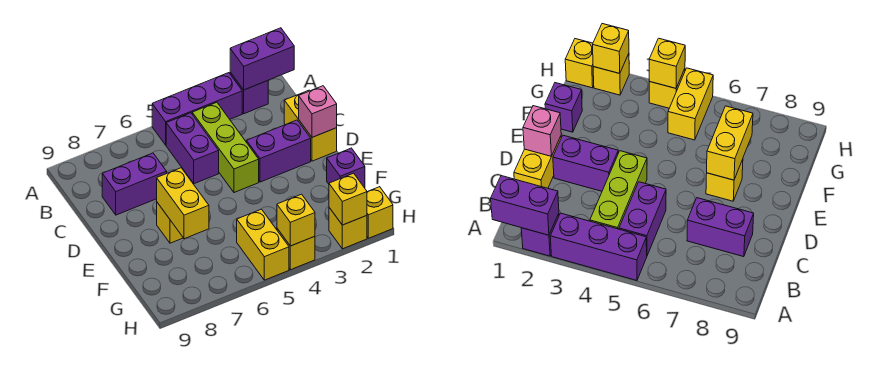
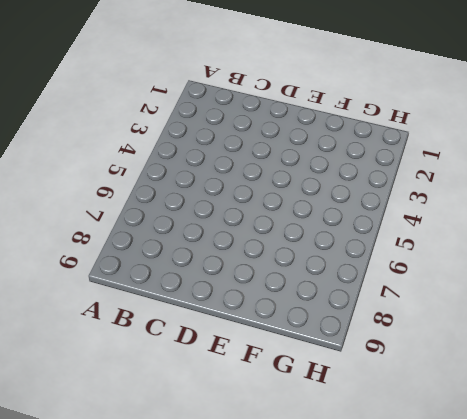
none -> purple brick A2 level 1
none -> purple brick A3:A5 level 1
none -> lime brick B4:D4 level 1

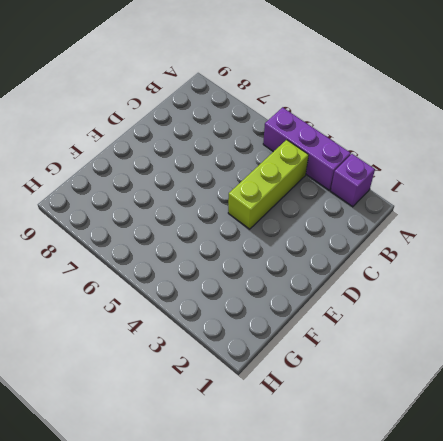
none -> purple brick B5:C5 level 1
none -> yellow brick C1:D1 level 1
none -> purple brick C7:C8 level 1

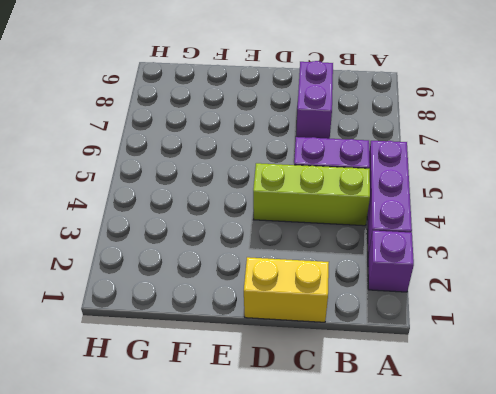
none -> purple brick D2:D3 level 1
none -> yellow brick E7 level 1
none -> purple brick F1 level 1

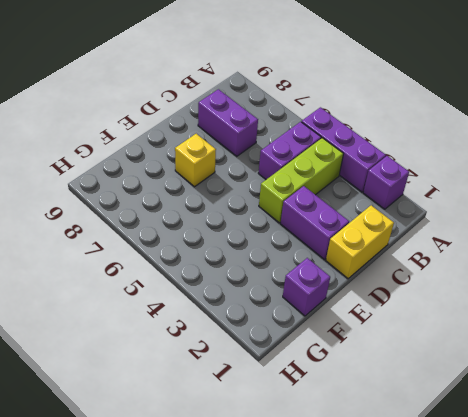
none -> yellow brick G5:H5 level 1
none -> yellow brick H1 level 1
none -> yellow brick H2 level 1

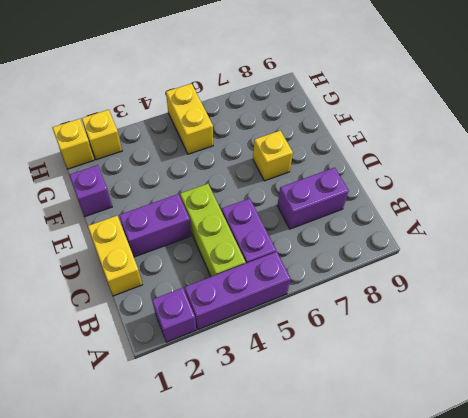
none -> yellow brick H4 level 1
none -> purple brick A1:A2 level 2
none -> pink brick D1 level 2

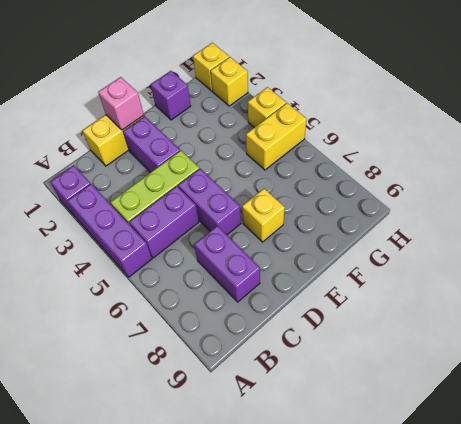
purple brick D5:D6 level 1 -> purple brick A1:A2 level 2
none -> yellow brick E7:F7 level 2
none -> yellow brick H2 level 2
none -> yellow brick H4 level 2

